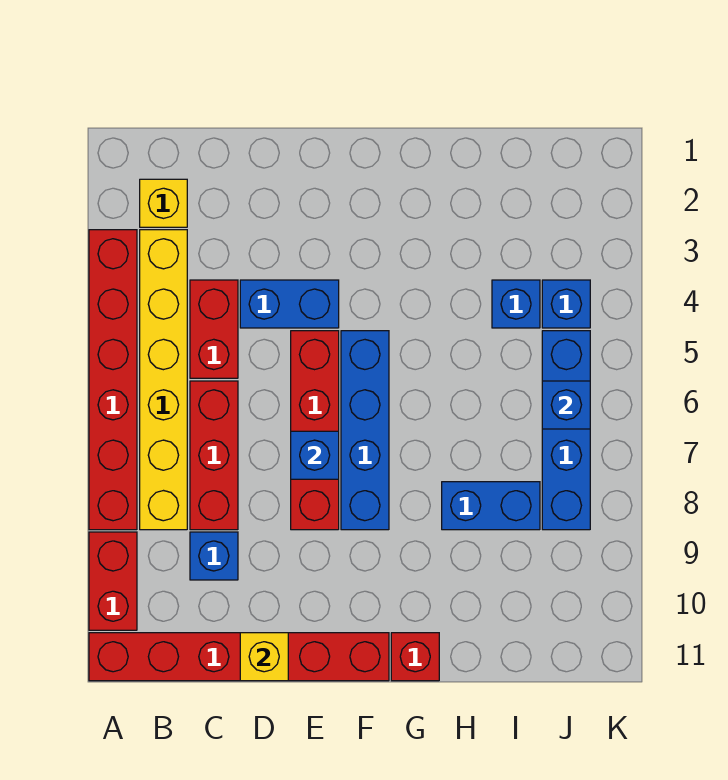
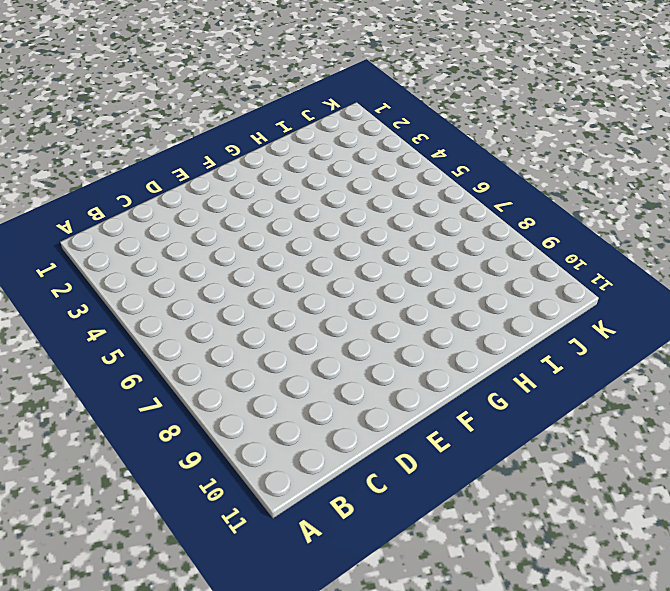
none -> red brick A3:A8 level 1
none -> red brick A9:A10 level 1
none -> red brick A11:F11 level 1

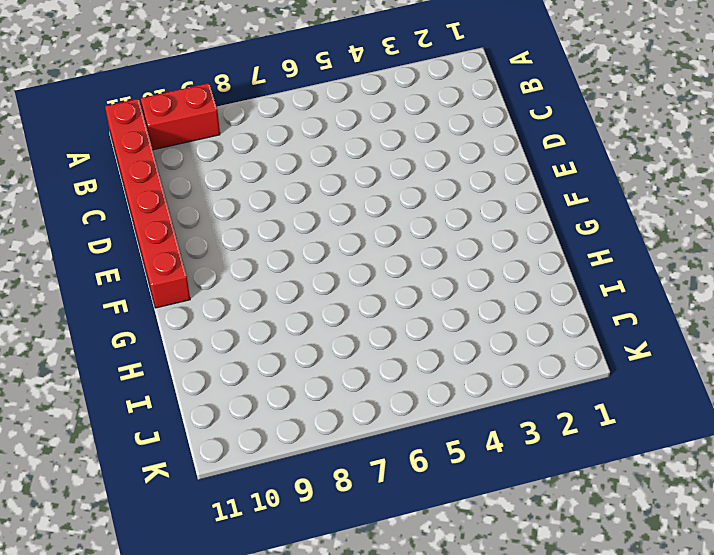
none -> red brick A3:A8 level 1
none -> yellow brick B2 level 1
none -> yellow brick B3:B8 level 1

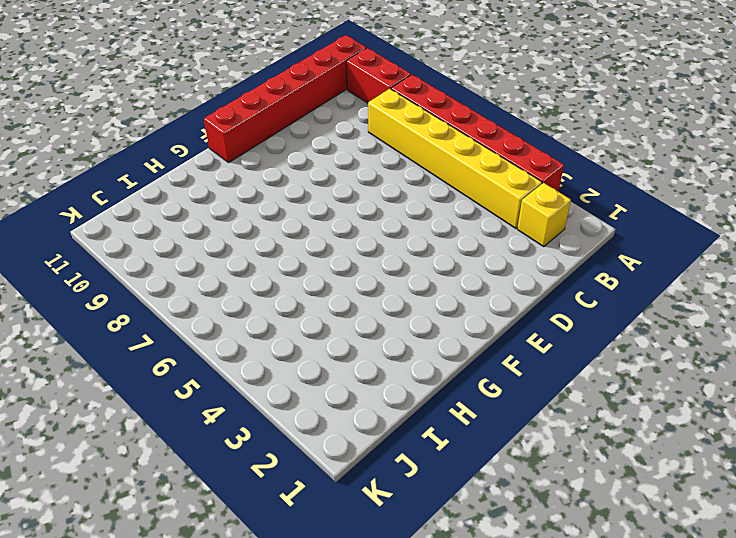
none -> red brick C4:C5 level 1
none -> red brick C6:C8 level 1
none -> blue brick C9 level 1

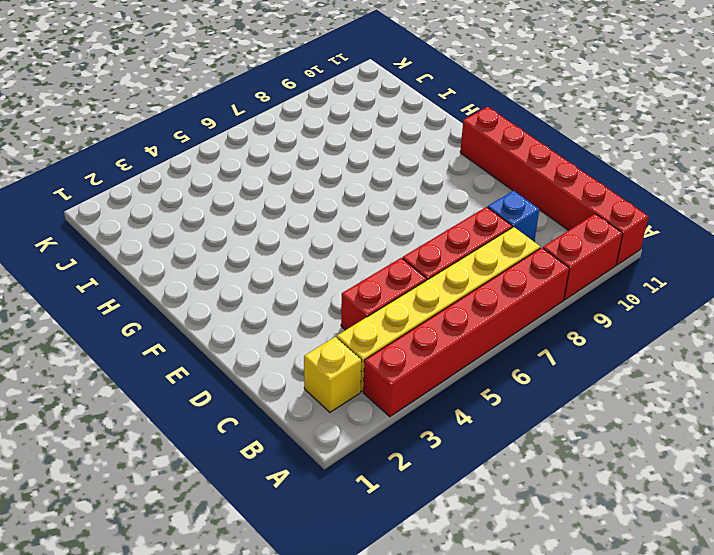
none -> blue brick D4:E4 level 1
none -> red brick E5:E8 level 1
none -> blue brick F5:F8 level 1

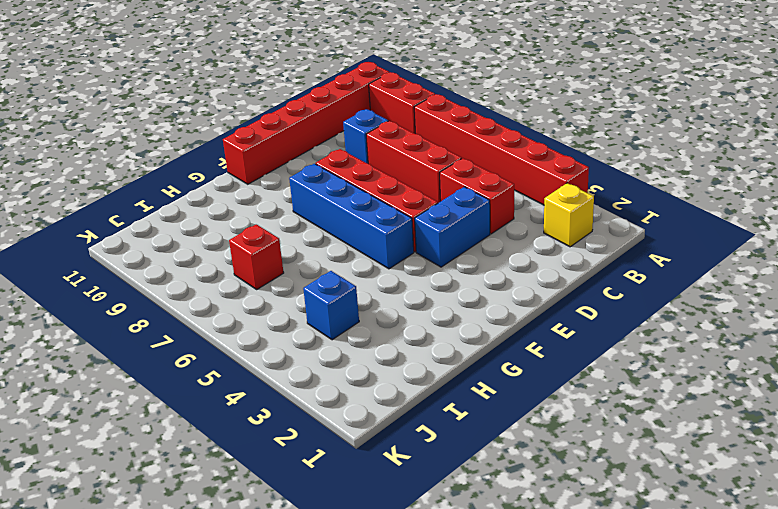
red brick I7 level 1 -> red brick G11 level 1
none -> yellow brick B3:B8 level 1
none -> blue brick H8:I8 level 1
none -> blue brick J4 level 1

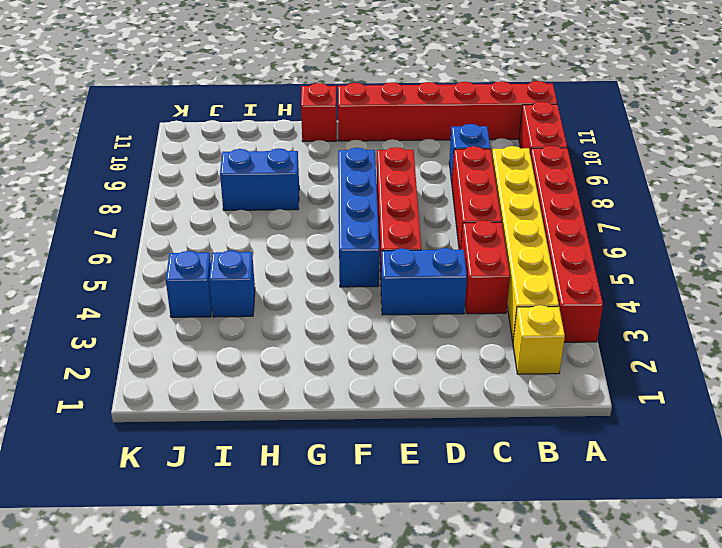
none -> blue brick J5:J8 level 1
none -> yellow brick D11 level 2
none -> blue brick E7 level 2

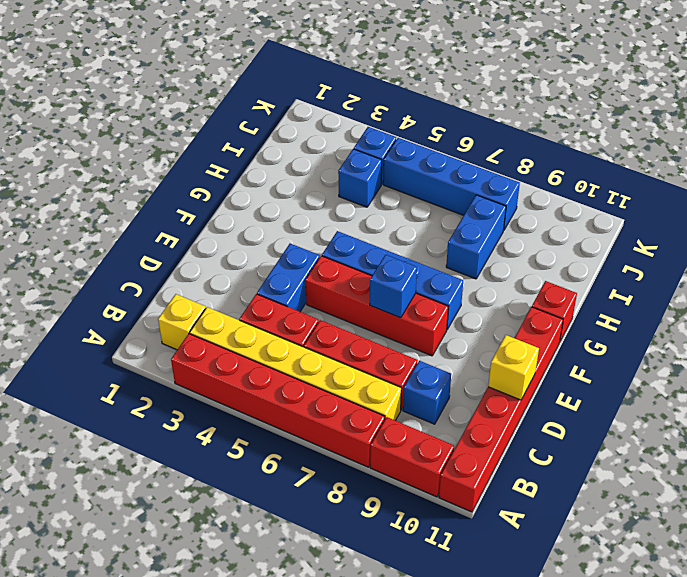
none -> blue brick J6 level 2

